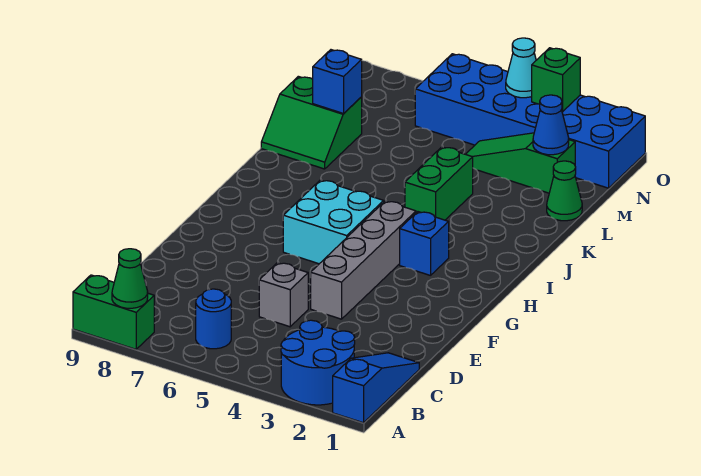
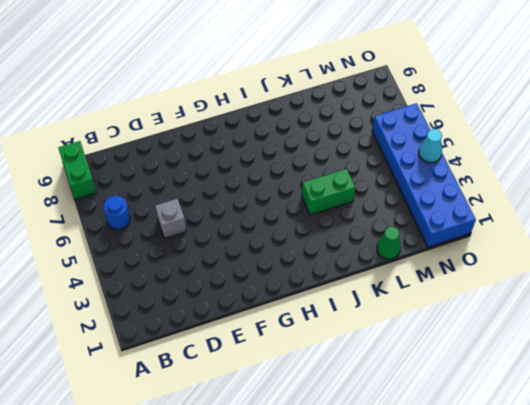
none -> blue slope A1:C1 level 1 top A
none -> blue round brick A2:B3 level 1
none -> grey brick E4:H4 level 1

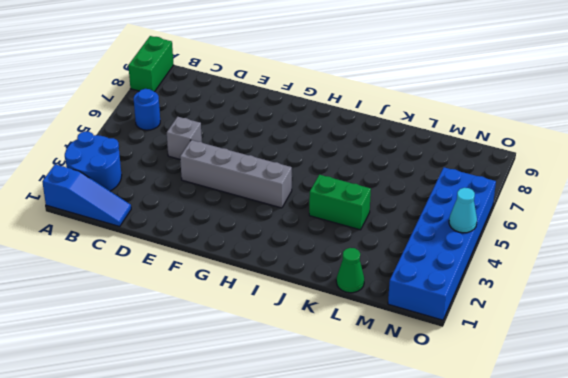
none -> cyan brick G5:H6 level 1
none -> blue brick H3 level 1
none -> green slope K8:L9 level 1 top L

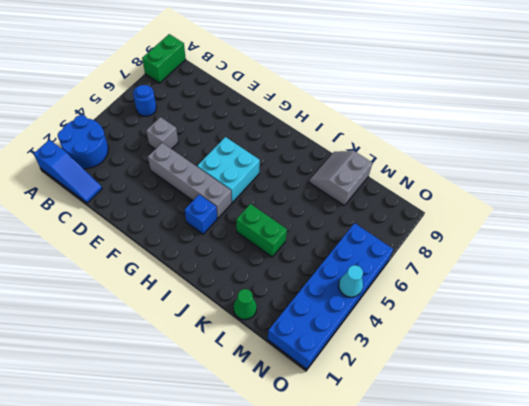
grey slope K8:L9 level 1 top L -> green slope K8:L9 level 1 top L
none -> green slope M2:M4 level 1 top 2
none -> green cone A8 level 2
none -> blue brick L8 level 2

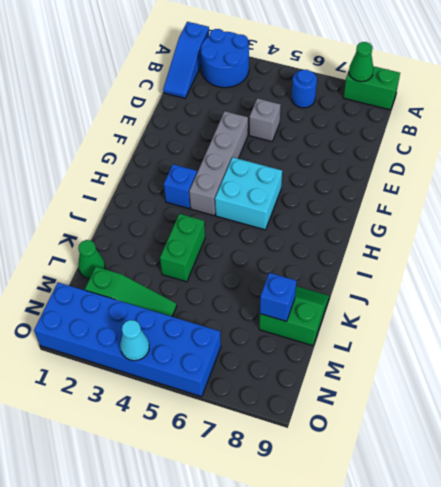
none -> blue cone M2 level 2
none -> green brick O3 level 2

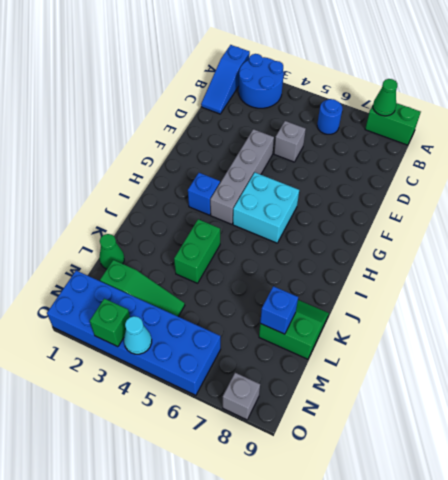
grey brick O8 level 1 -> none
none -> blue cone M2 level 2

